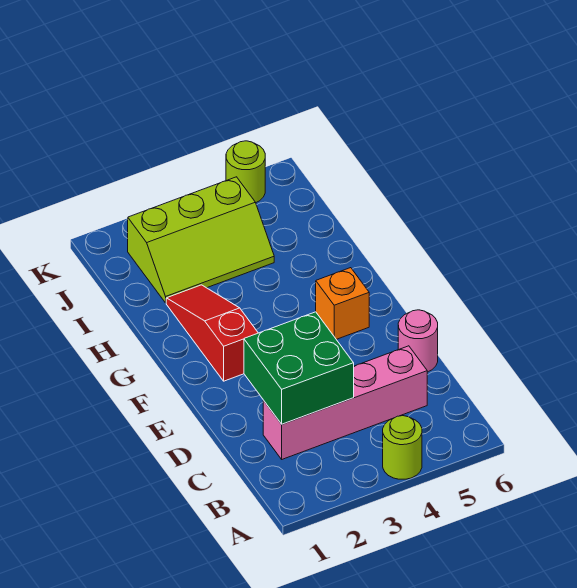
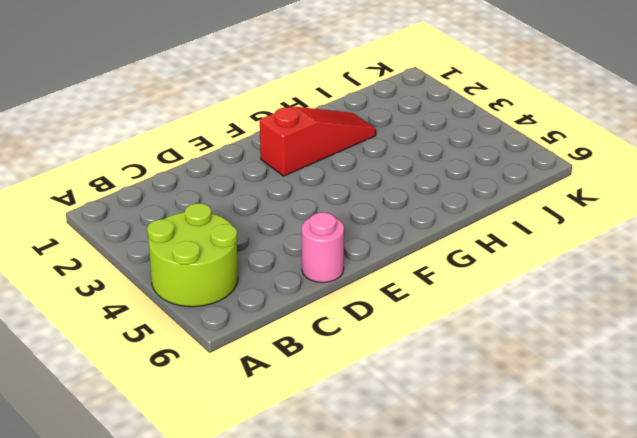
lime round brick A4:B5 level 1 -> lime round brick A4 level 1
none -> pink brick C2:C5 level 1
none -> orange brick F5 level 1

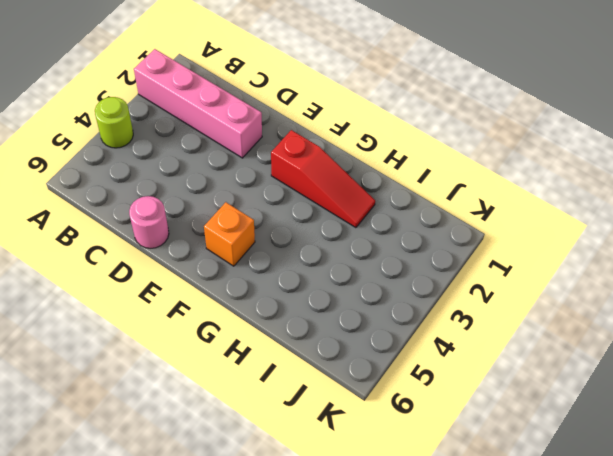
pink brick A2:D2 level 1 -> pink brick C2:C5 level 1
none -> lime slope I2:J4 level 1 top J
none -> lime round brick K5 level 1

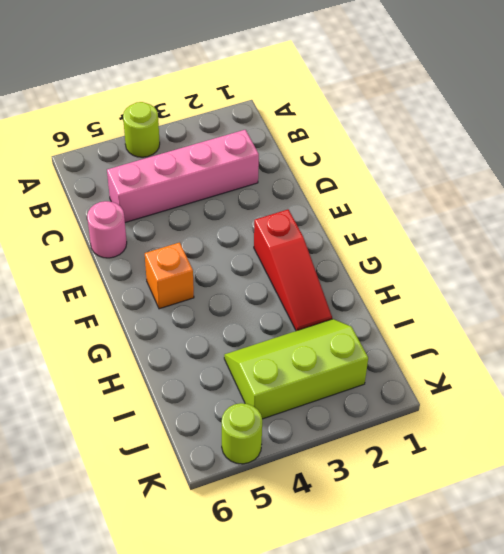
none -> green brick C2:D3 level 2

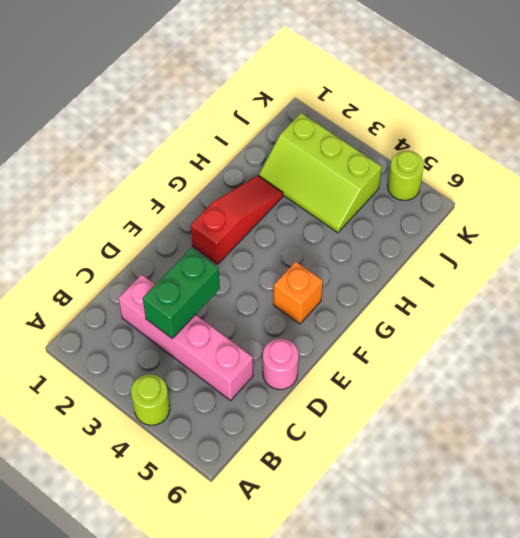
green brick C3:D3 level 2 -> green brick C2:D3 level 2

